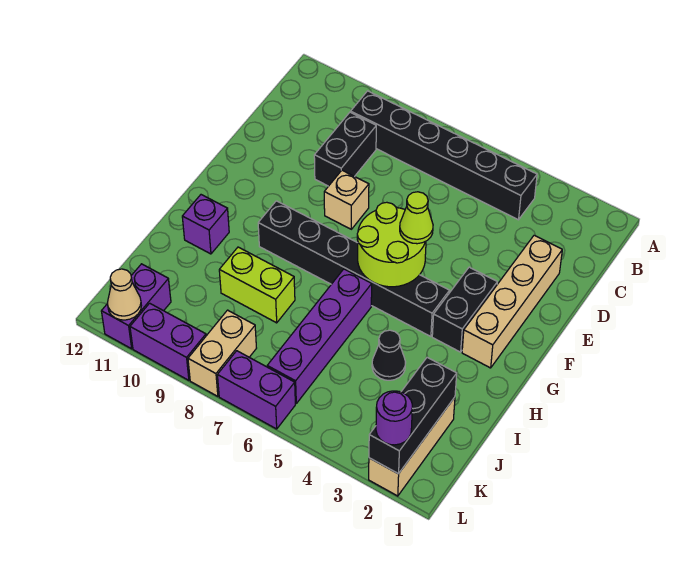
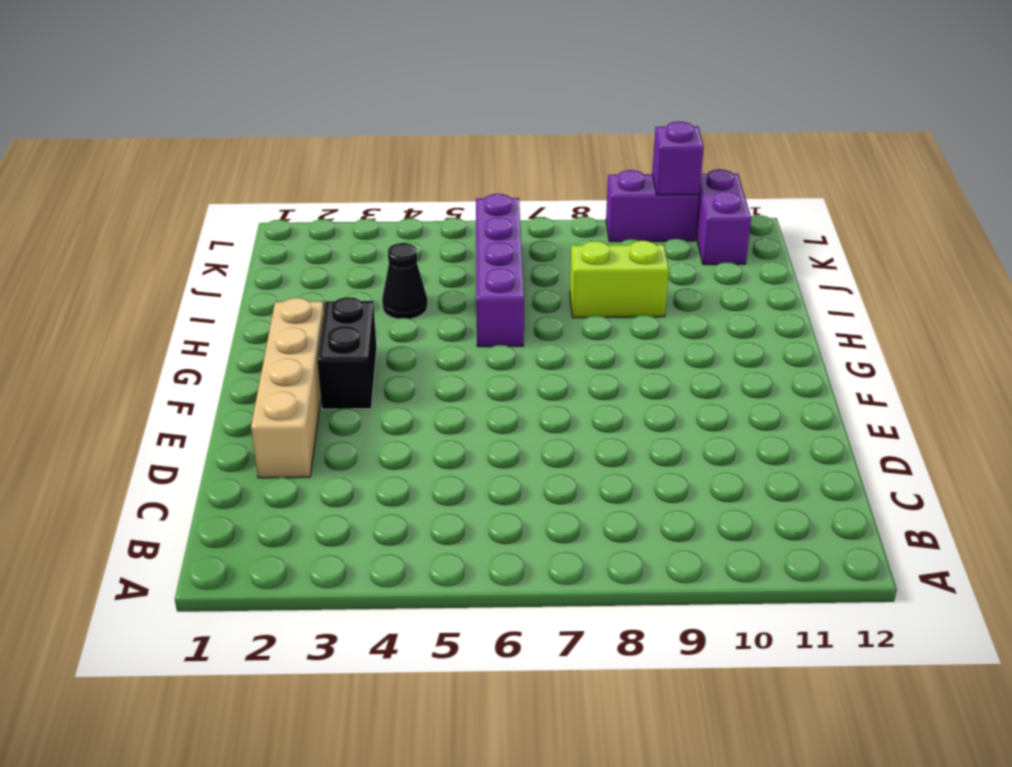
purple brick L10 level 2 -> purple brick H11 level 1
none -> black brick B4:B9 level 1
none -> black brick C9:D9 level 1
none -> tan brick E8 level 1

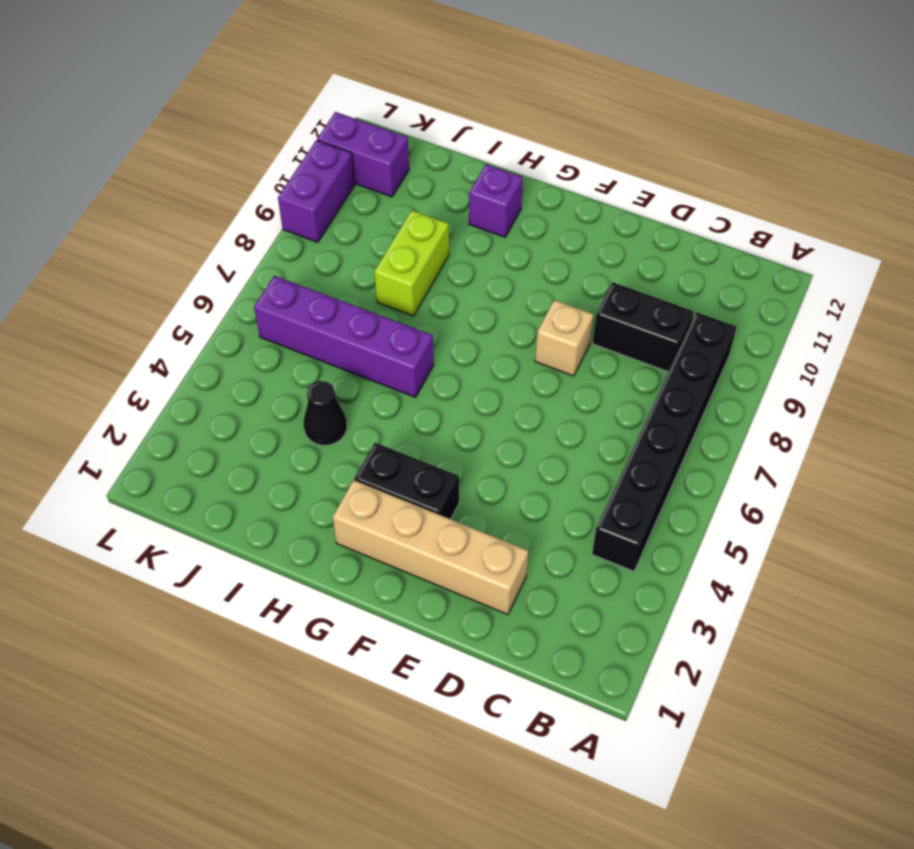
none -> black brick G4:G9 level 1
none -> tan brick J2:L2 level 1
none -> tan brick K8:L8 level 1

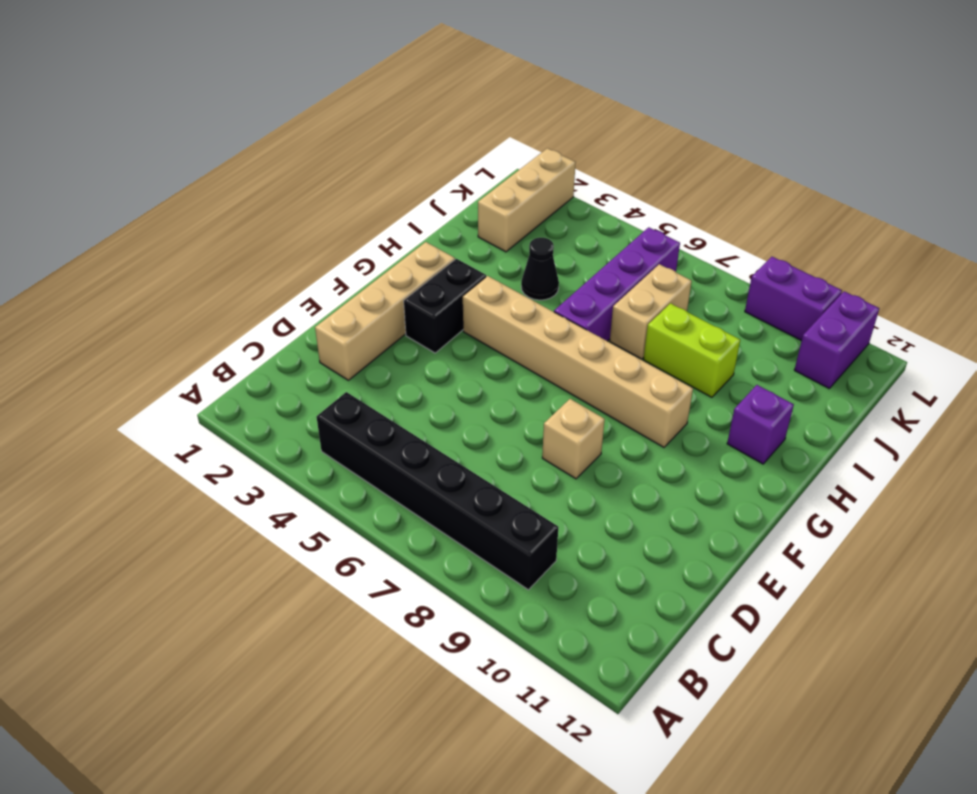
tan brick G4:G9 level 1 -> black brick G4:G9 level 1
tan brick I7:J7 level 1 -> tan brick K8:L8 level 1
none -> black brick C9:D9 level 1
none -> purple brick L6:L7 level 1
none -> lime round brick F5:G6 level 2

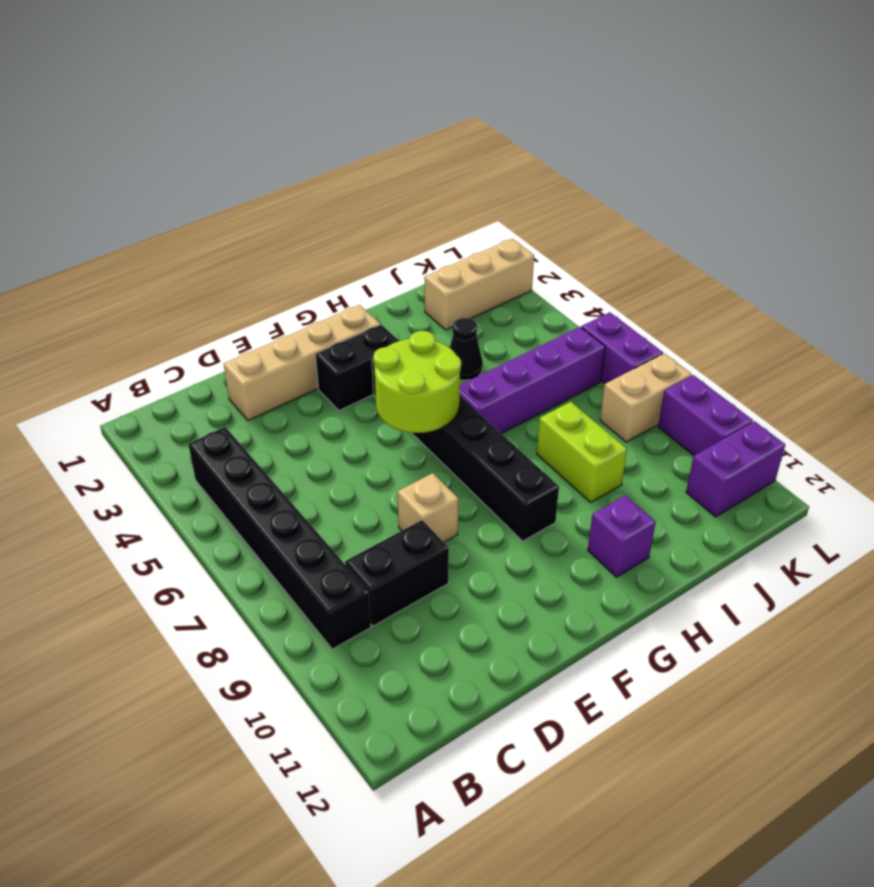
none -> black brick J2:L2 level 2
none -> tan cone L11 level 2
none -> lime cone F5 level 3

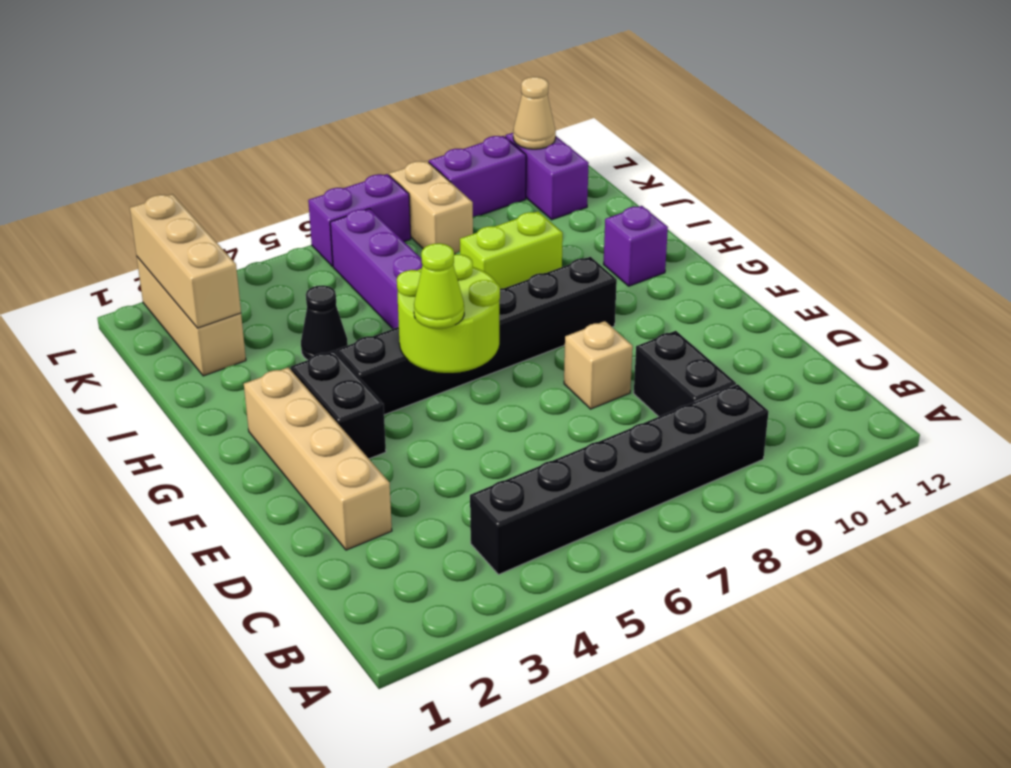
tan brick J2:L2 level 2 -> black brick J2:L2 level 2
none -> purple round brick L2 level 3

